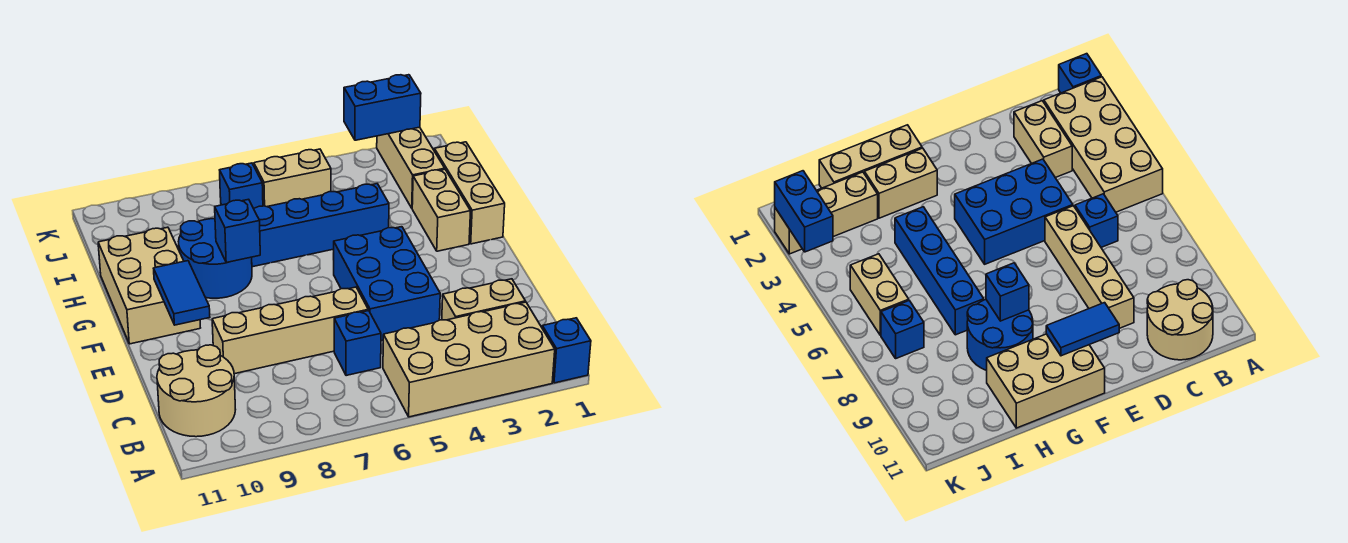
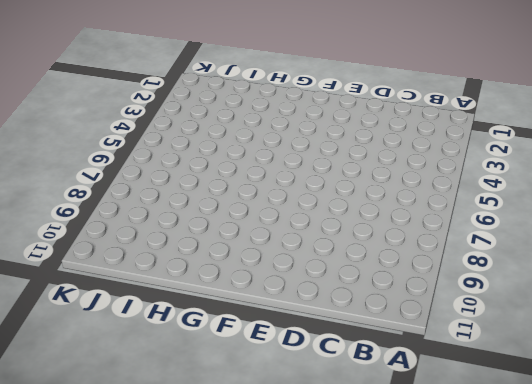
none -> blue brick A1 level 1
none -> tan brick A2:B5 level 1
none -> tan round brick B10:C11 level 1

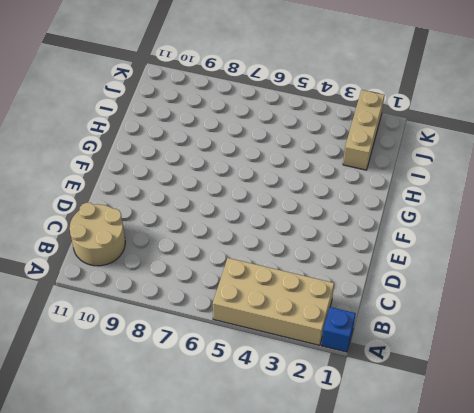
none -> tan brick C2:C3 level 1
none -> blue brick C6 level 1
none -> blue brick D4:F5 level 1

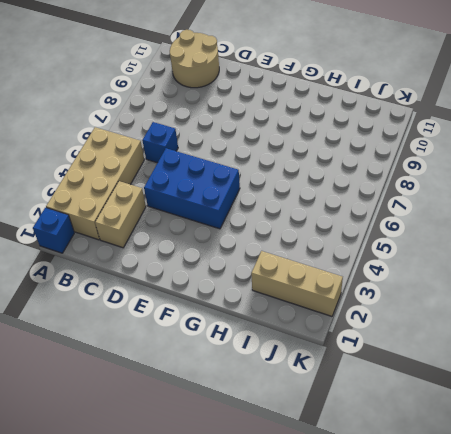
none -> tan brick D6:D9 level 1
none -> tan brick F10:H11 level 1
none -> tan brick G1:I1 level 1

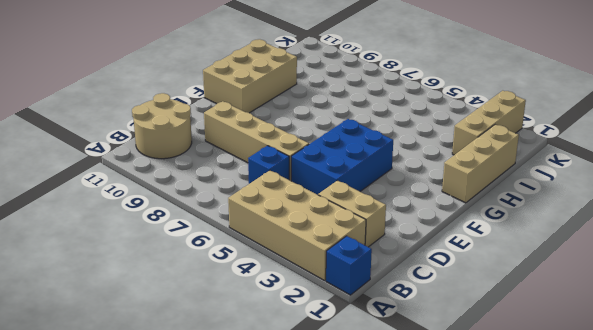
none -> tan brick G2:H2 level 1
none -> blue round brick G8:H9 level 1
none -> blue brick H4:H7 level 1

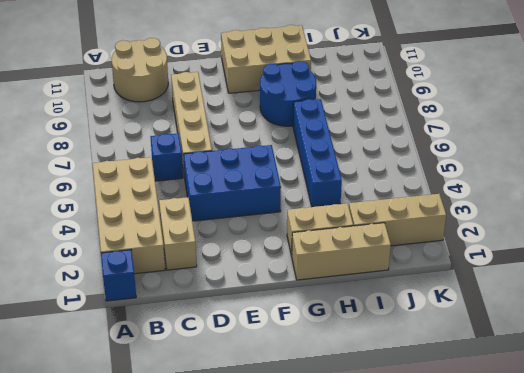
none -> tan brick J5:J6 level 1
none -> blue brick J7 level 1
none -> blue tile E10:F10 level 2

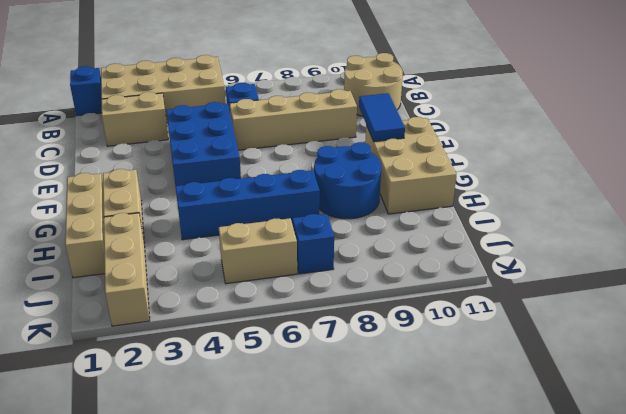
none -> blue brick G8 level 2
none -> blue brick K2:K3 level 2

